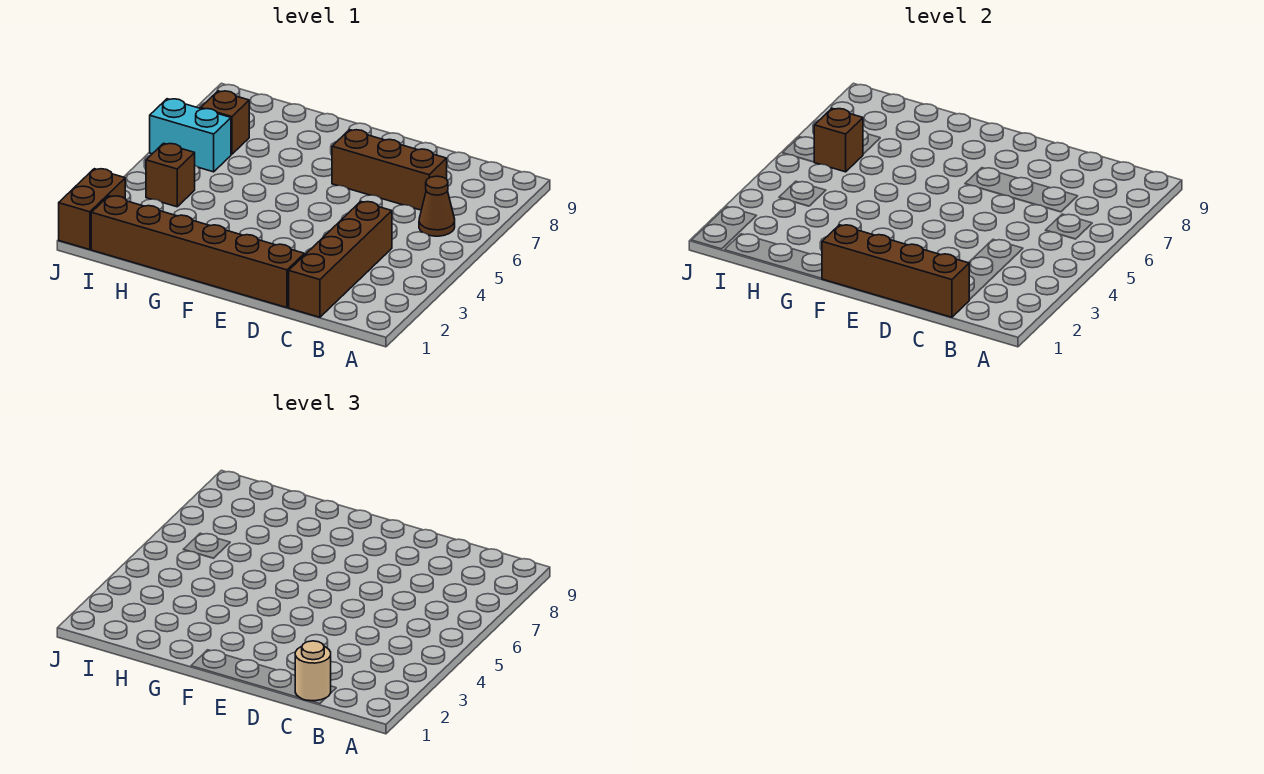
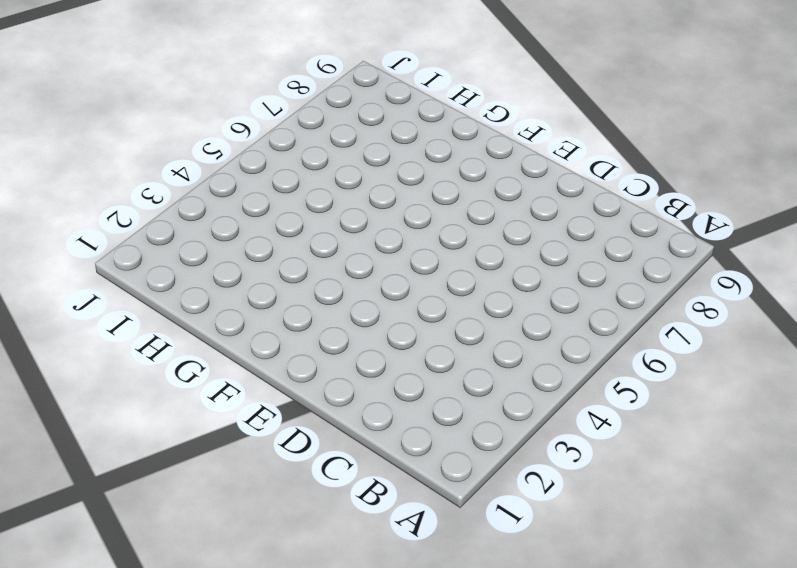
none -> brown cone B6 level 1
none -> brown brick C1:C4 level 1

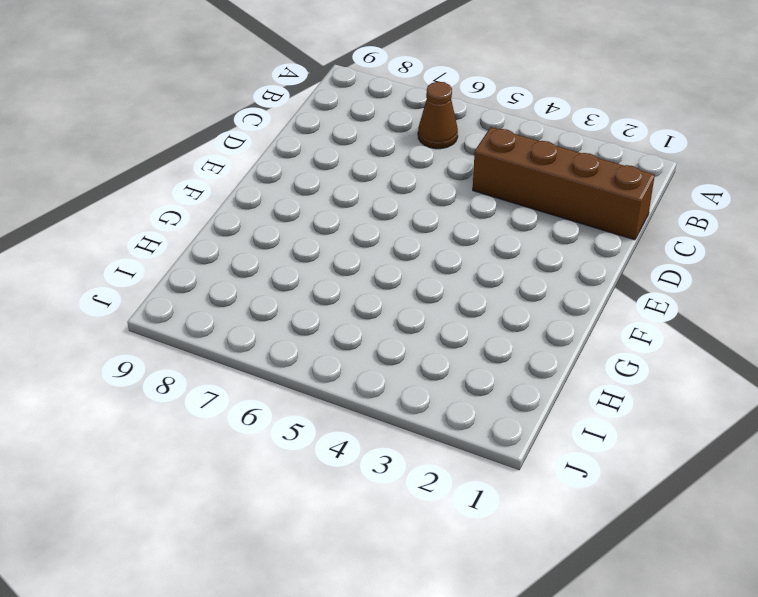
none -> brown brick C7:E7 level 1
none -> brown brick D1:I1 level 1

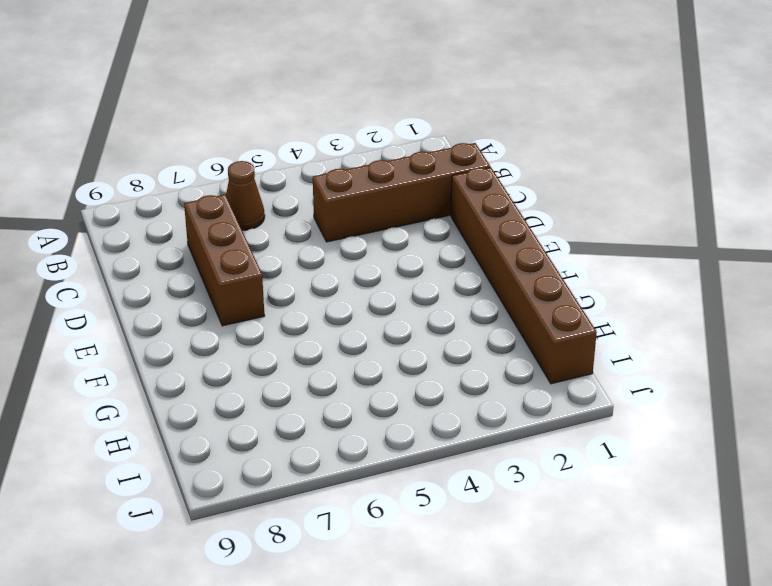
none -> brown brick I4 level 1
none -> cyan brick I6:J6 level 1

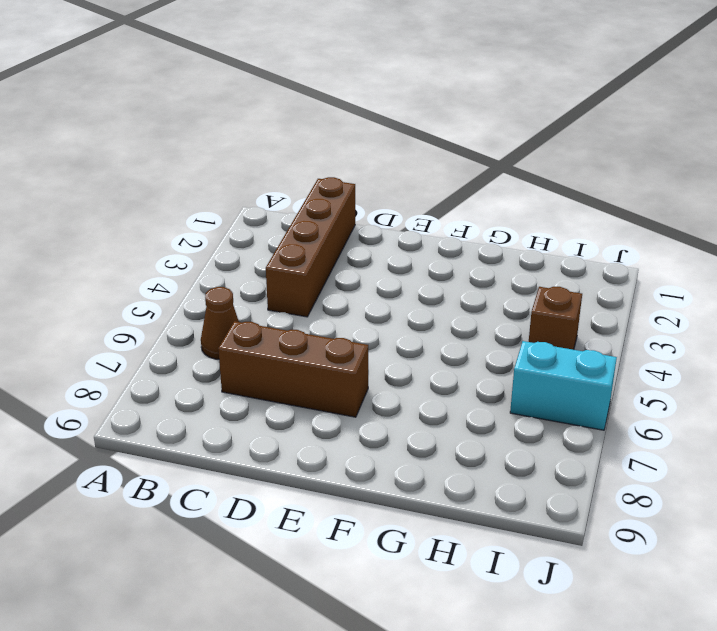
none -> brown brick D1:I1 level 1
none -> brown brick I7 level 1

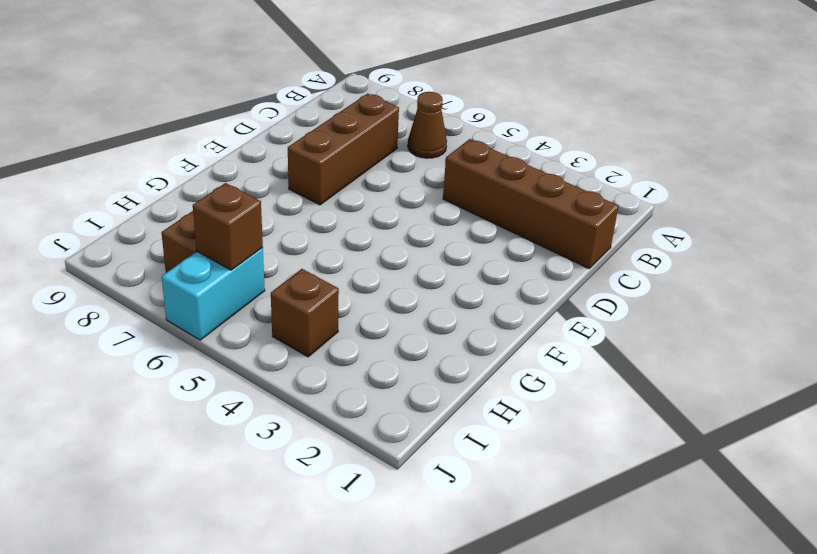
none -> brown brick D1:I1 level 1
none -> brown brick J1:J2 level 1

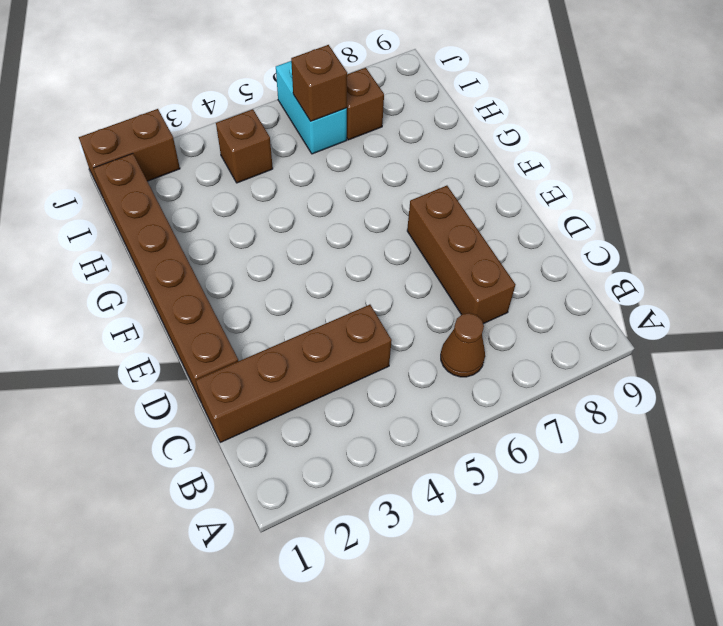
none -> brown brick C1:F1 level 2
none -> tan round brick C1 level 3

